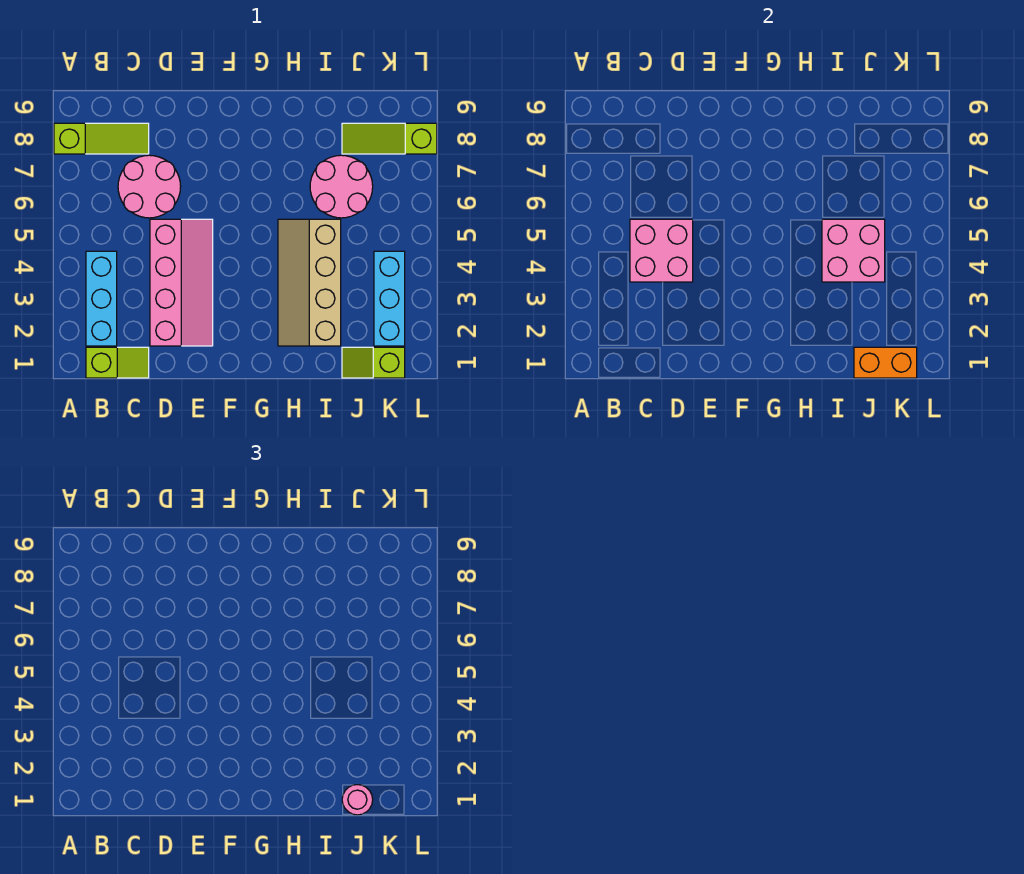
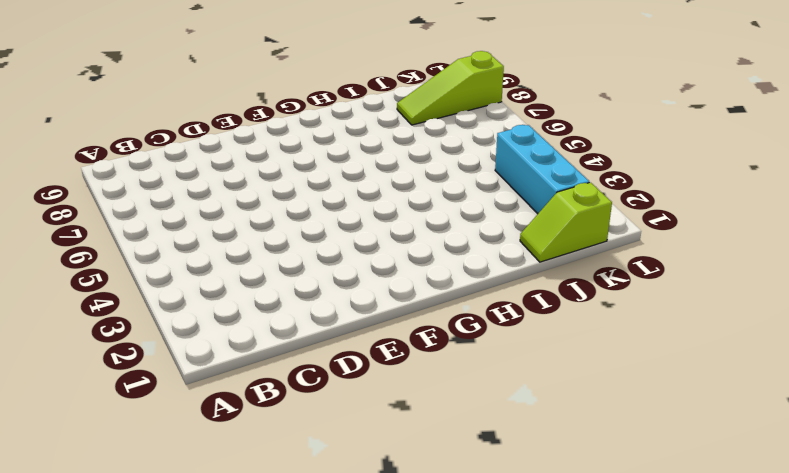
none -> lime slope A8:C8 level 1 top A
none -> lime slope B1:C1 level 1 top B
none -> cyan brick B2:B4 level 1

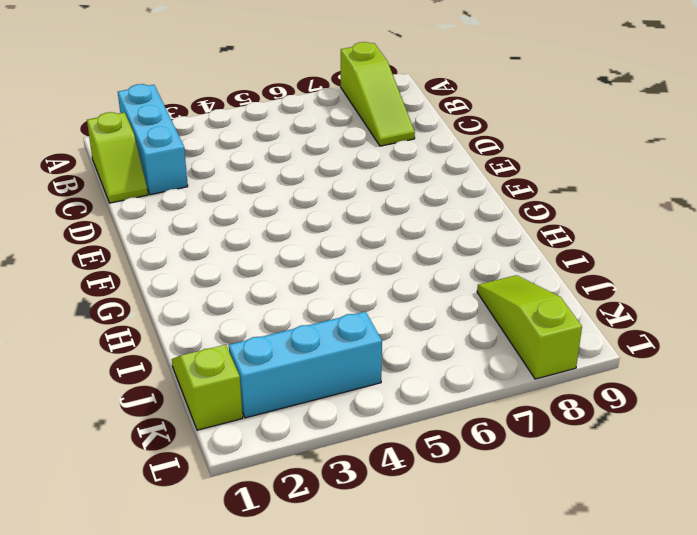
cyan brick A2:C2 level 1 -> cyan brick B2:B4 level 1
none -> pink round brick C6:D7 level 1
none -> pink slope D2:E5 level 1 top D
none -> tan slope H2:I5 level 1 top I

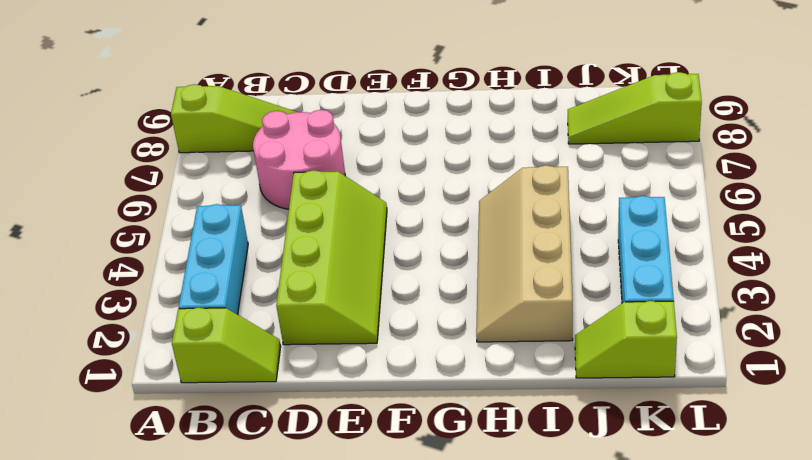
lime slope D2:E5 level 1 top D -> pink slope D2:E5 level 1 top D
none -> pink round brick I6:J7 level 1
none -> pink brick C4:D5 level 2
none -> pink brick I4:J5 level 2

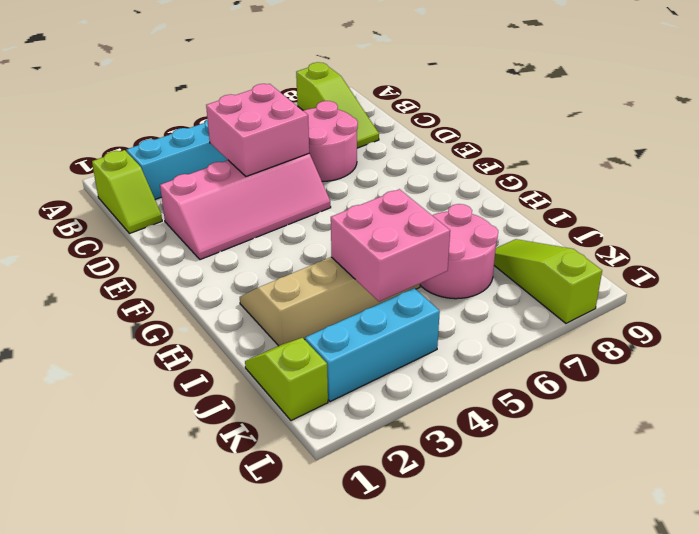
none -> orange brick J1:K1 level 2
none -> pink round brick J1 level 3

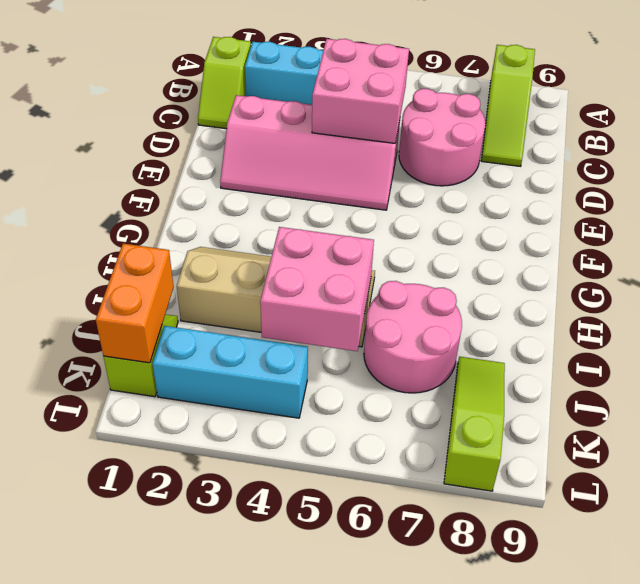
none -> pink round brick J1 level 3

